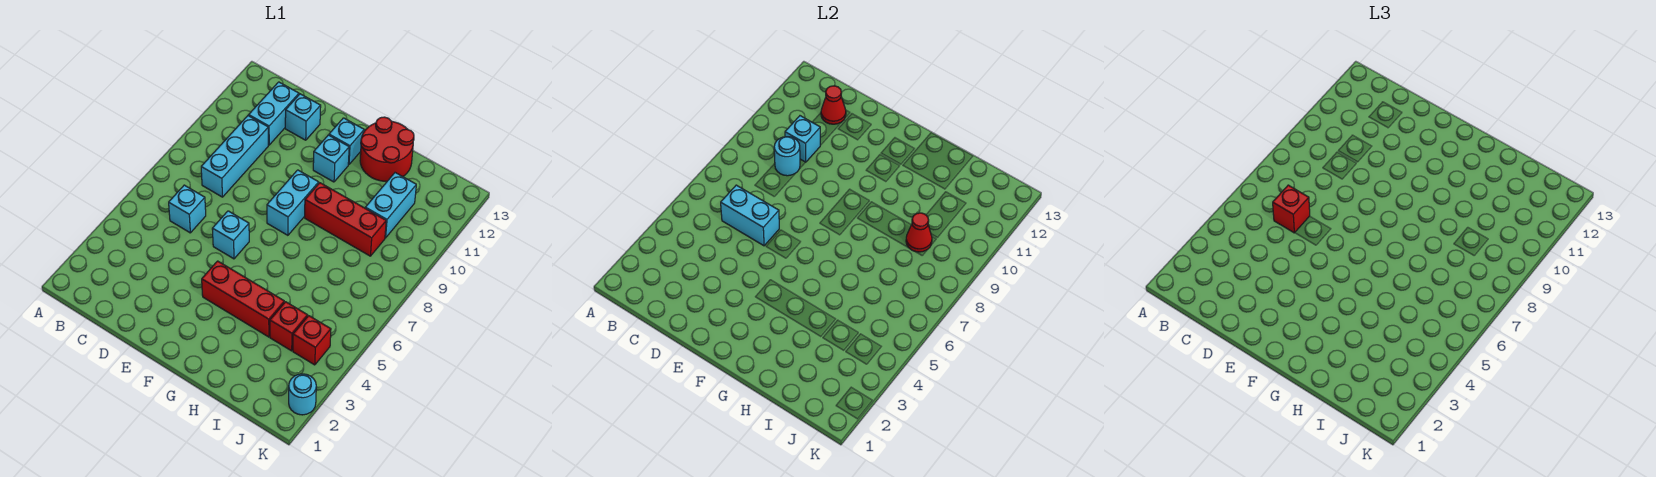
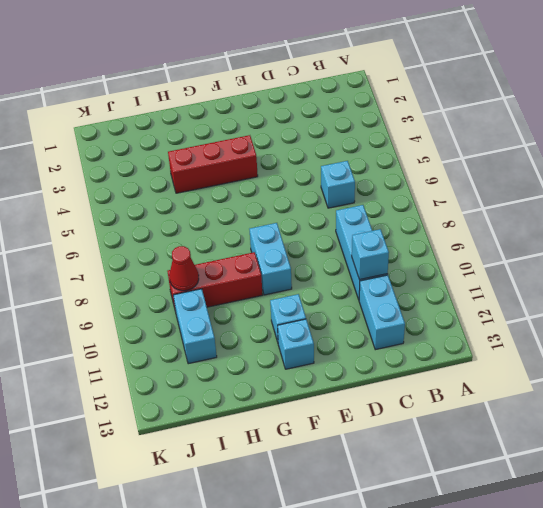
none -> cyan brick D12 level 1
none -> cyan brick E6 level 1
none -> red round brick G12:H13 level 1

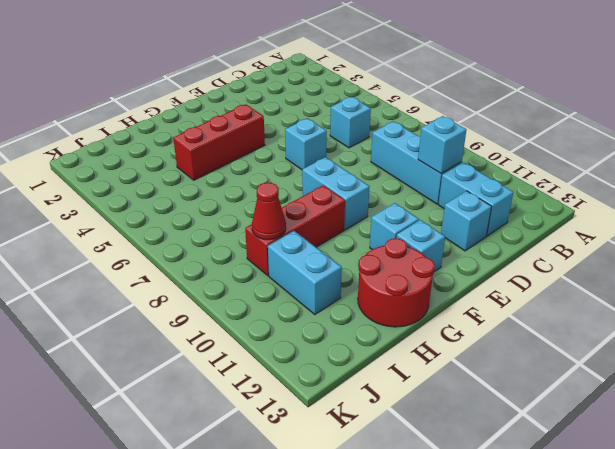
none -> red brick I4 level 1
none -> red brick J4 level 1
none -> cyan round brick K2 level 1

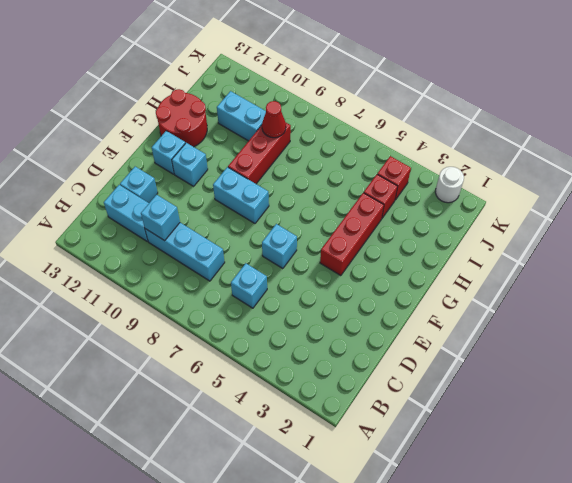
white round brick K2 level 1 -> cyan round brick K2 level 1
none -> cyan brick C6:D6 level 2
none -> cyan round brick C9 level 2
none -> red cone C12 level 2

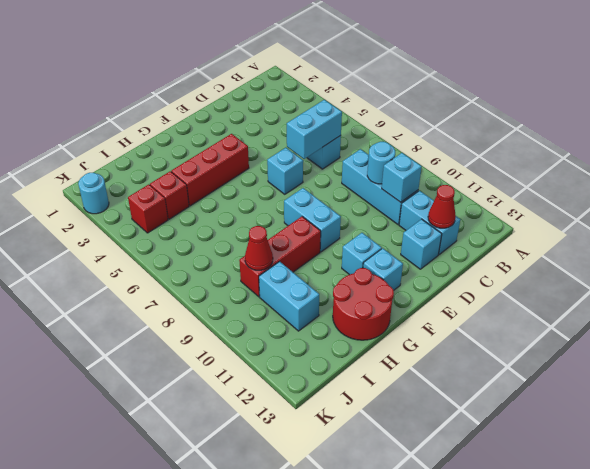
none -> red brick C6 level 3

